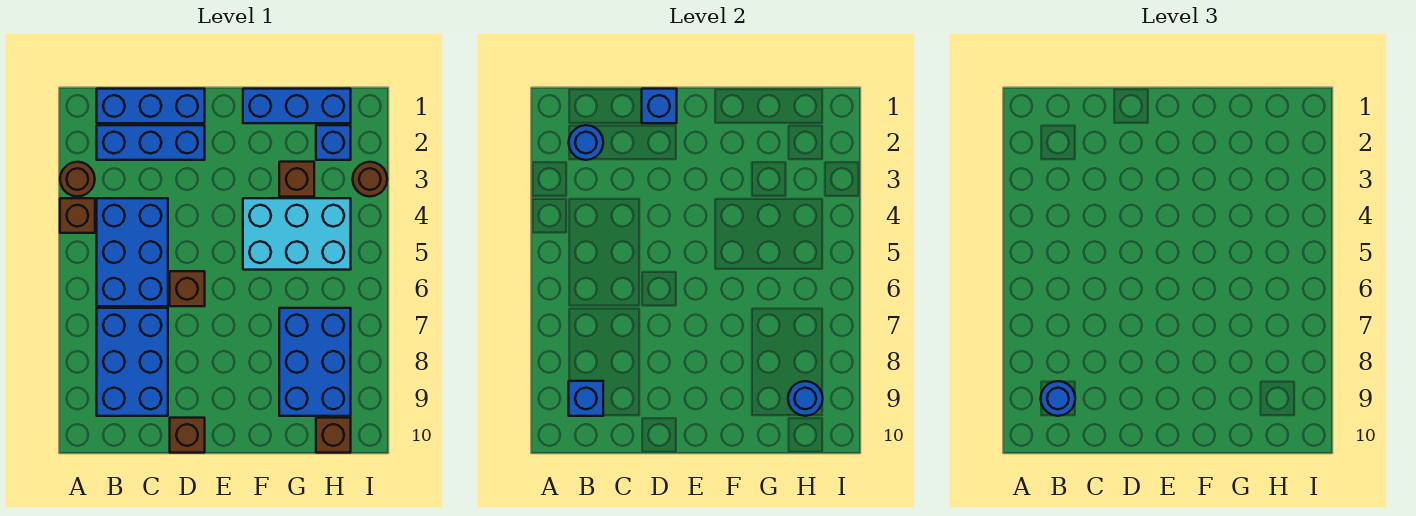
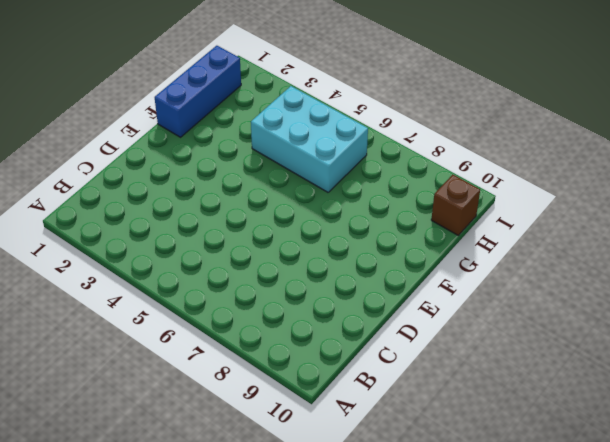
cyan brick G4:H6 level 1 -> cyan brick F4:H5 level 1
none -> brown round brick A3 level 1
none -> brown brick A4 level 1
none -> blue brick B1:D1 level 1

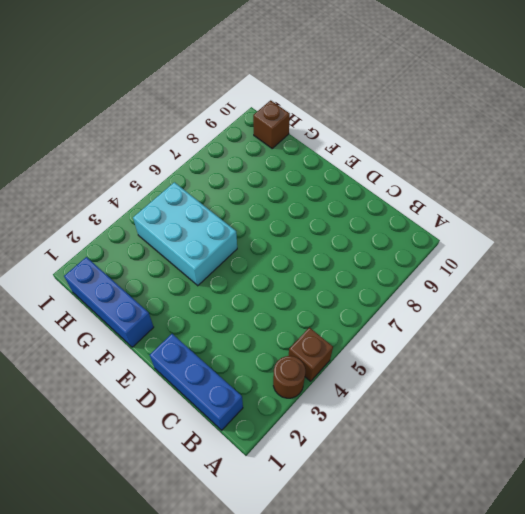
none -> blue brick B2:D2 level 1
none -> blue brick B4:C6 level 1
none -> blue brick B7:C9 level 1

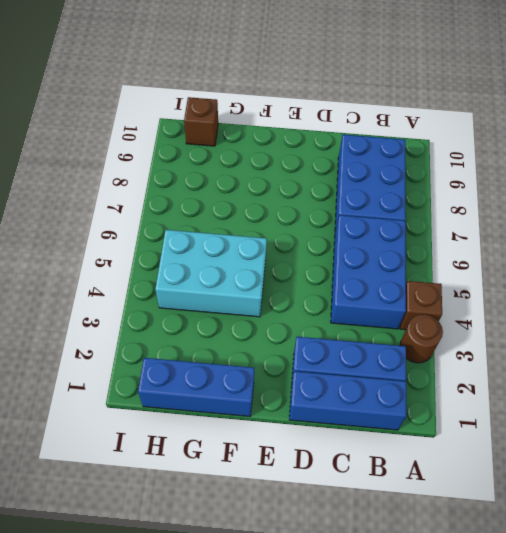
none -> brown brick D6 level 1
none -> brown brick D10 level 1
none -> brown brick G3 level 1

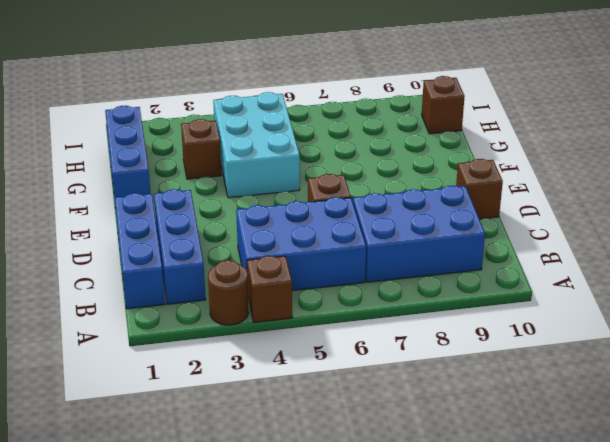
none -> blue brick G7:H9 level 1
none -> blue brick H2 level 1
none -> brown round brick I3 level 1

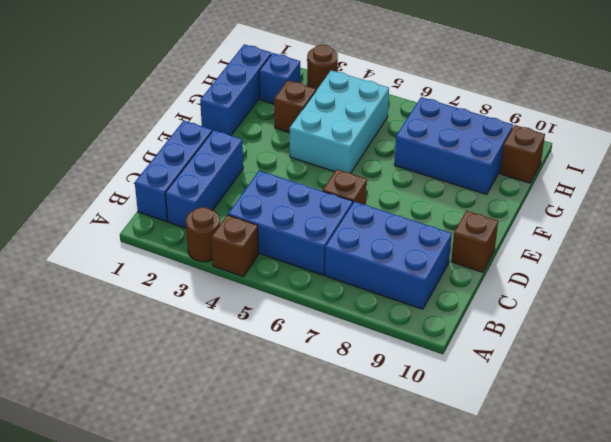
none -> blue round brick B2 level 2
none -> blue brick B9 level 2
none -> blue brick D1 level 2

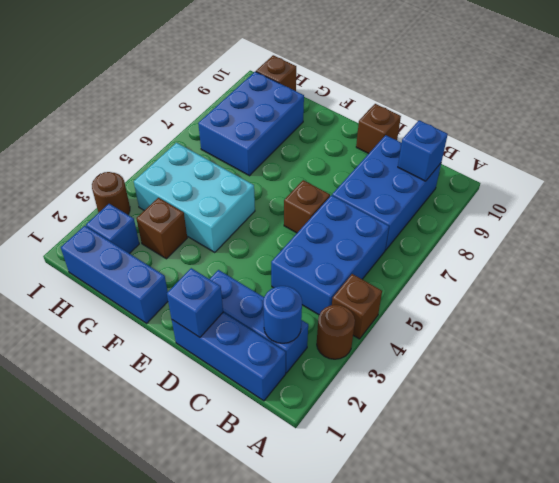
none -> blue round brick H9 level 2
none -> blue round brick B9 level 3

